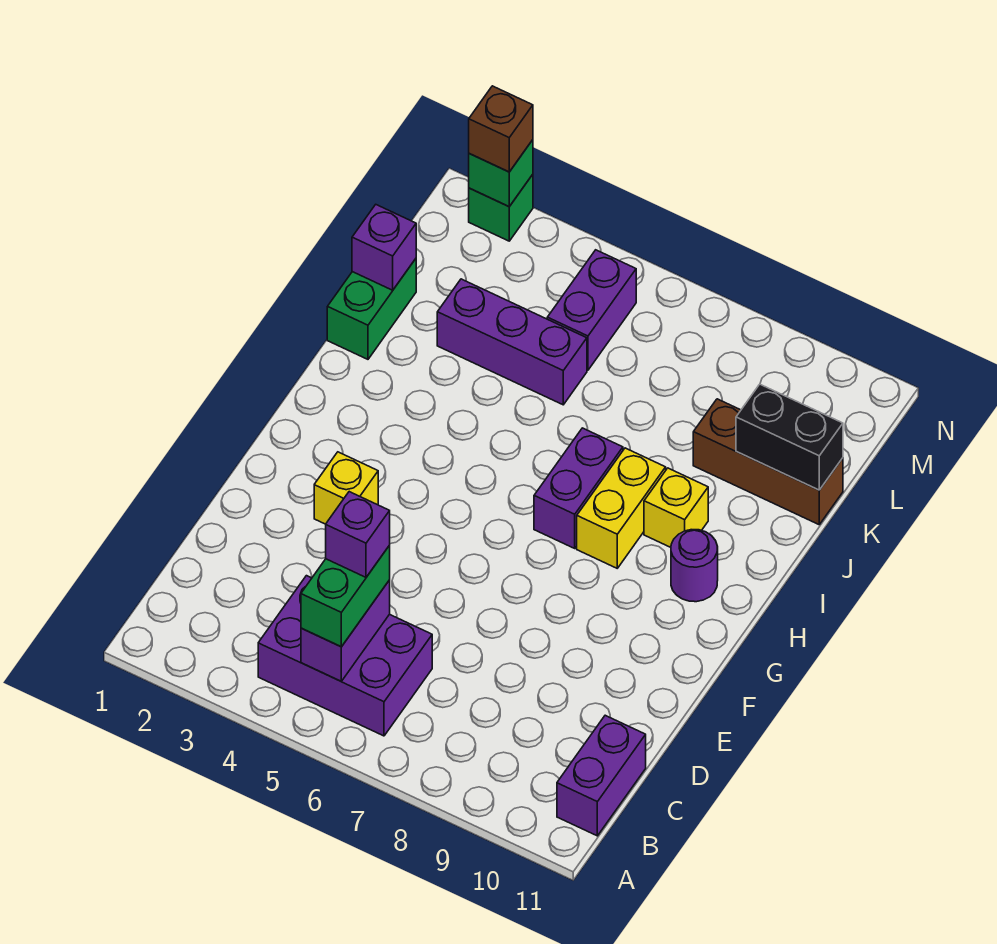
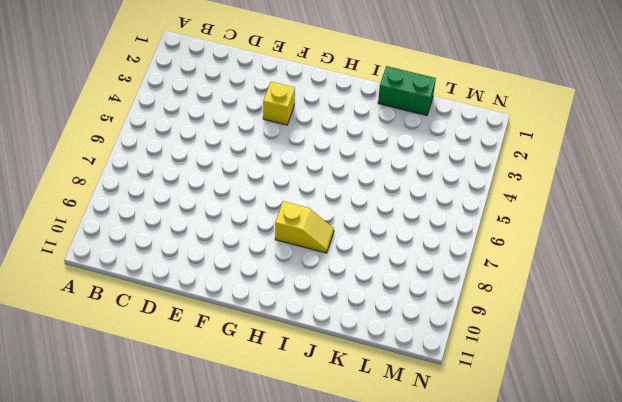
yellow slope H8:I8 level 1 top H -> yellow brick H8:I8 level 1
none -> purple brick B4:C6 level 1
none -> purple brick B11:C11 level 1
none -> purple brick H7:I7 level 1

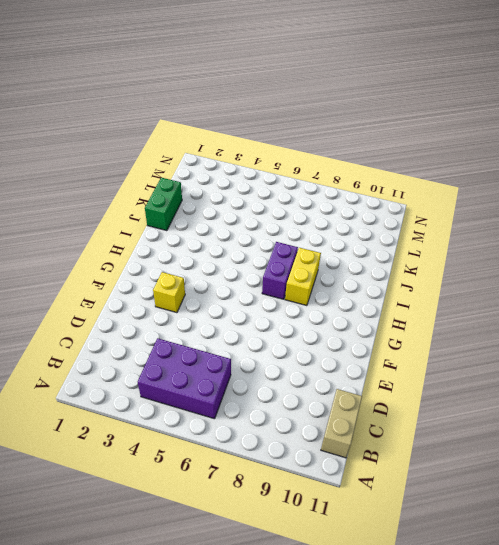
tan brick B11:C11 level 1 -> purple brick B11:C11 level 1
none -> purple round brick H10 level 1
none -> yellow brick I9 level 1
none -> purple brick K3:K5 level 1

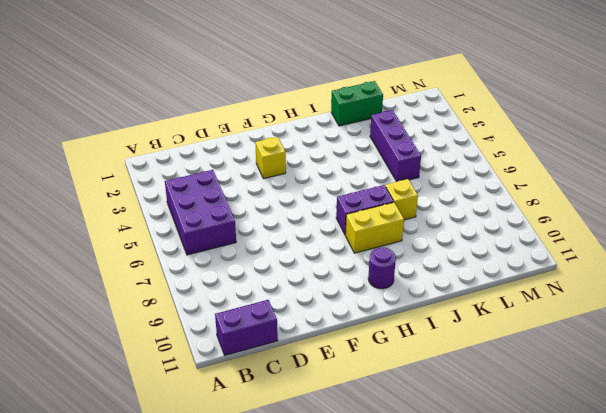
yellow brick J7 level 1 -> yellow brick I9 level 1
none -> brown brick K9:K11 level 1
none -> purple brick L5:M5 level 1
none -> green brick N2 level 1

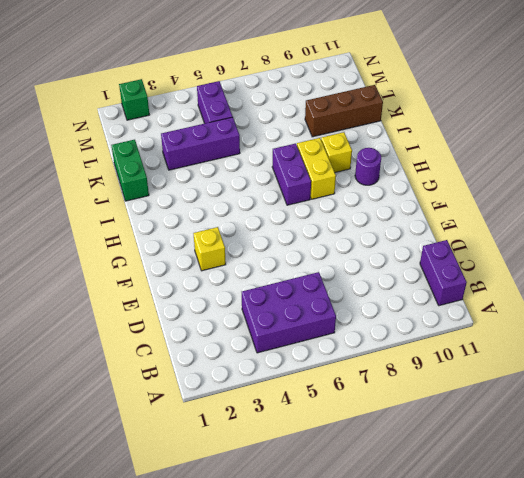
none -> purple brick B5:C5 level 2
none -> purple brick K1 level 2
none -> black brick K10:K11 level 2

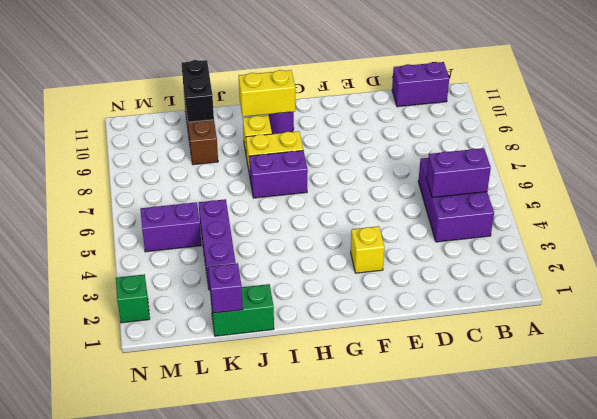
yellow brick H10:I10 level 2 -> none
none -> green brick N2 level 2
none -> green brick B5:C5 level 3
none -> brown brick N2 level 3

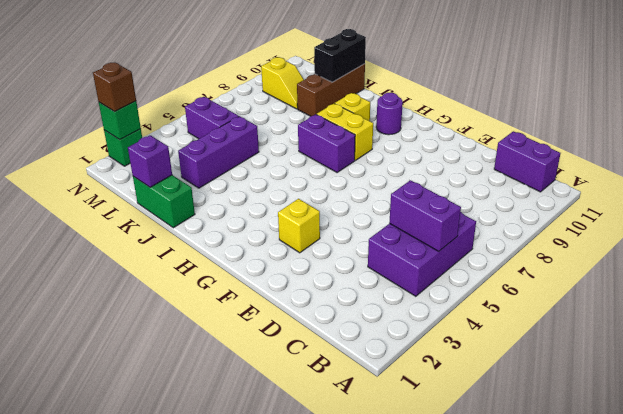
yellow slope L9:M9 level 1 top M -> none
none -> green brick B5:C5 level 3
none -> purple brick C5 level 4

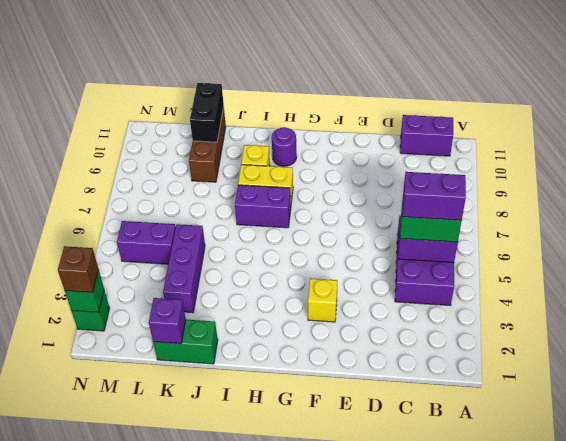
purple brick B5:C5 level 4 -> purple brick C5 level 4

